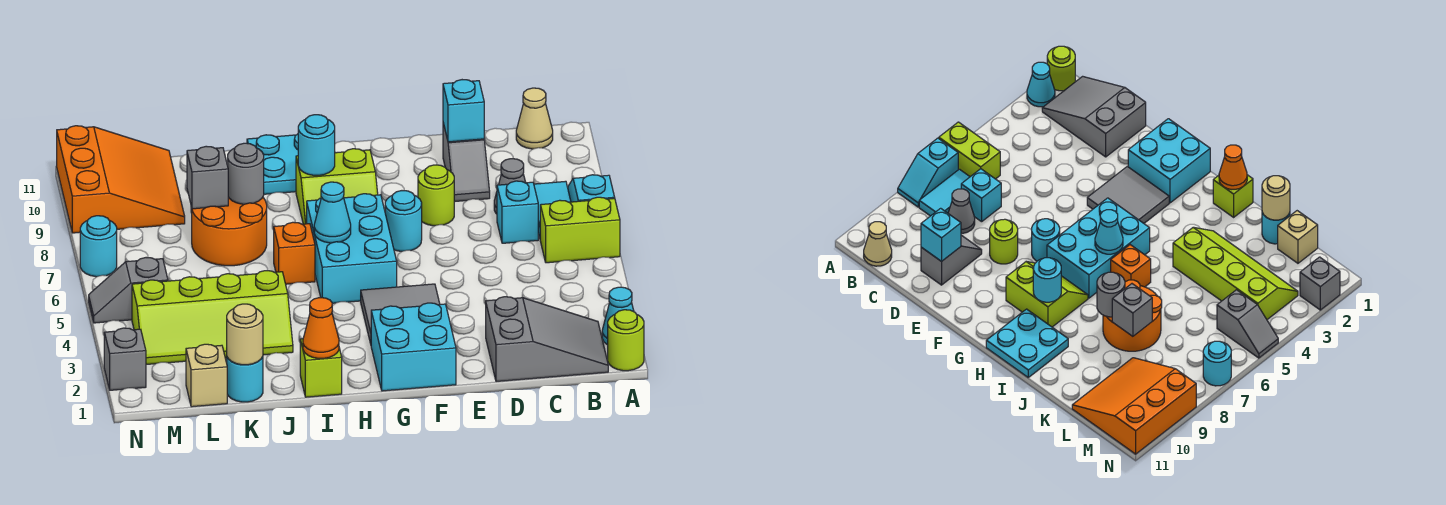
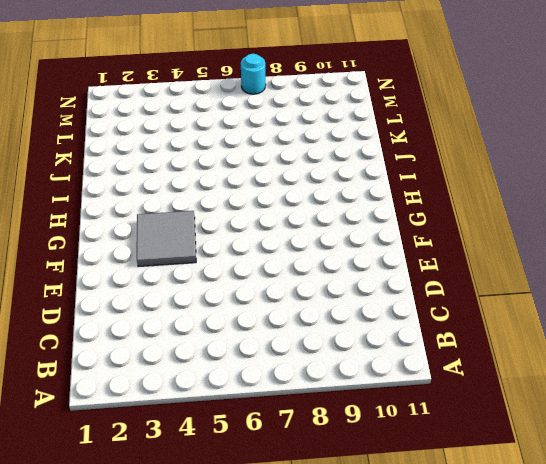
none -> lime round brick A1 level 1
none -> cyan cone A2 level 1
none -> lime brick A6:B6 level 1
none -> cyan slope A7:A8 level 1 top 7

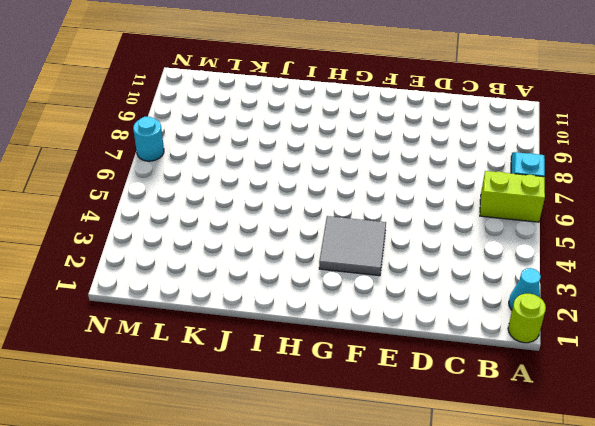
none -> grey slope B1:D2 level 1 top D
none -> cyan tile B7:B8 level 1
none -> tan cone B11 level 1
none -> cyan brick C7 level 1

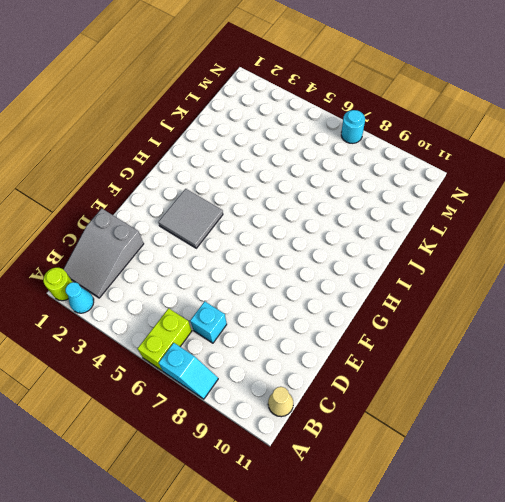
none -> cyan tile B7:B8 level 1
none -> grey cone C8 level 1
none -> grey slope D9:D10 level 1 top 10
none -> lime round brick E8 level 1

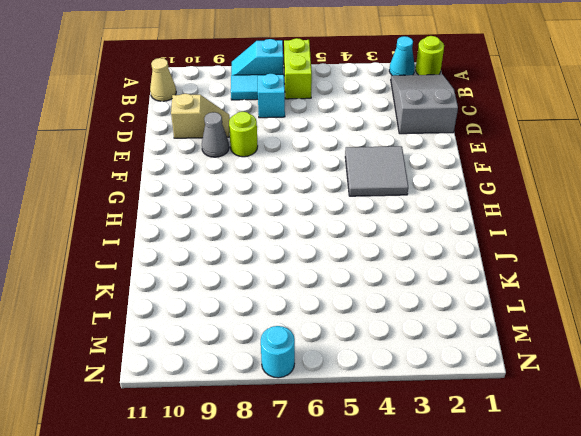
tan slope D9:D10 level 1 top 10 -> grey slope D9:D10 level 1 top 10
grey cone E9 level 1 -> grey cone C8 level 1
none -> cyan brick F1:G2 level 1
none -> cyan round brick F7 level 1
none -> cyan brick G5:H7 level 1
none -> lime slope G8:H9 level 1 top 9

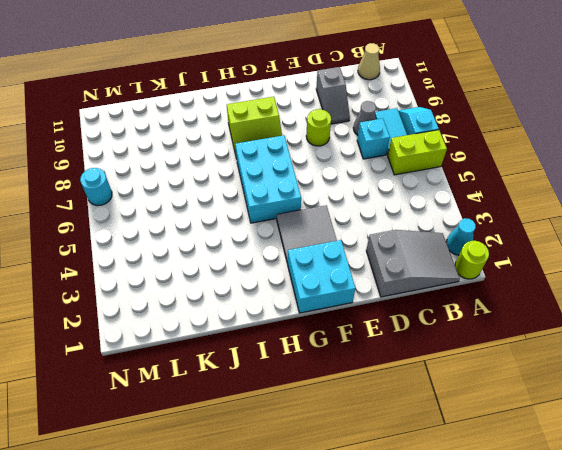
none -> cyan round brick F7 level 1
none -> cyan plate H10:I11 level 1
none -> lime brick I1 level 1
none -> orange brick I6 level 1

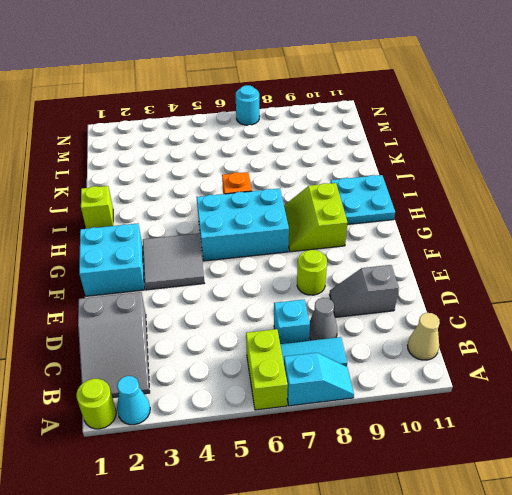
none -> cyan round brick F7 level 1
none -> lime slope J3:M4 level 1 top 4
none -> orange round brick J7:K8 level 1
none -> cyan round brick K1 level 1

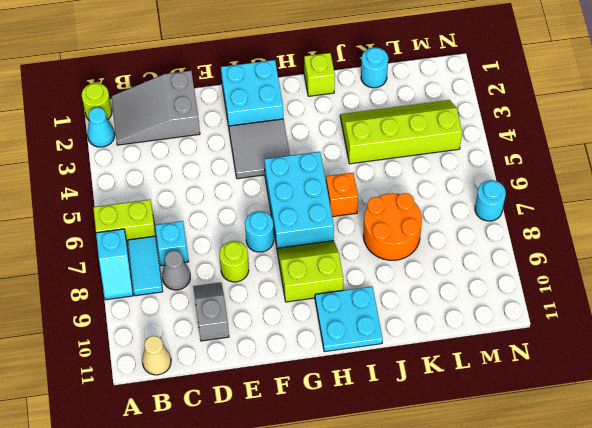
none -> tan brick L1 level 1
none -> orange slope L9:N11 level 1 top N
none -> grey slope M5:N5 level 1 top M
none -> grey brick N2 level 1

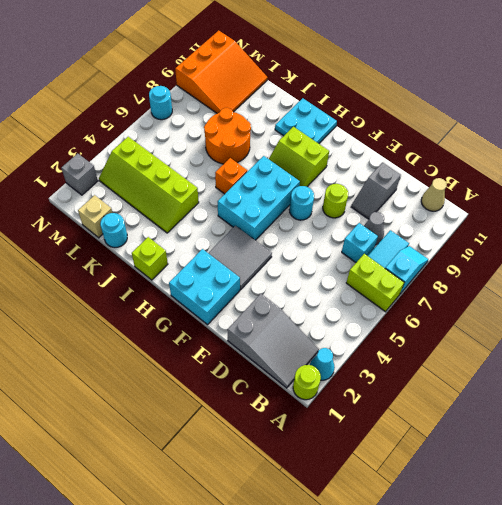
none -> grey slope M5:N5 level 1 top M
none -> cyan brick D10 level 2
none -> cyan cone H6 level 2
none -> cyan round brick H9 level 2

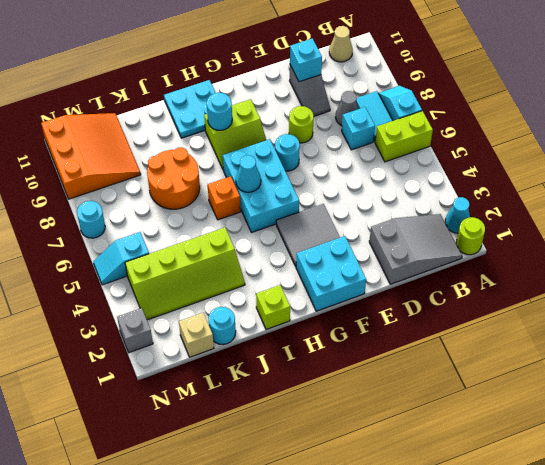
cyan slope M5:N5 level 1 top M -> grey slope M5:N5 level 1 top M
none -> orange cone I1 level 2
none -> grey round brick J8 level 2
none -> tan round brick K1 level 2
none -> grey brick K8 level 2

